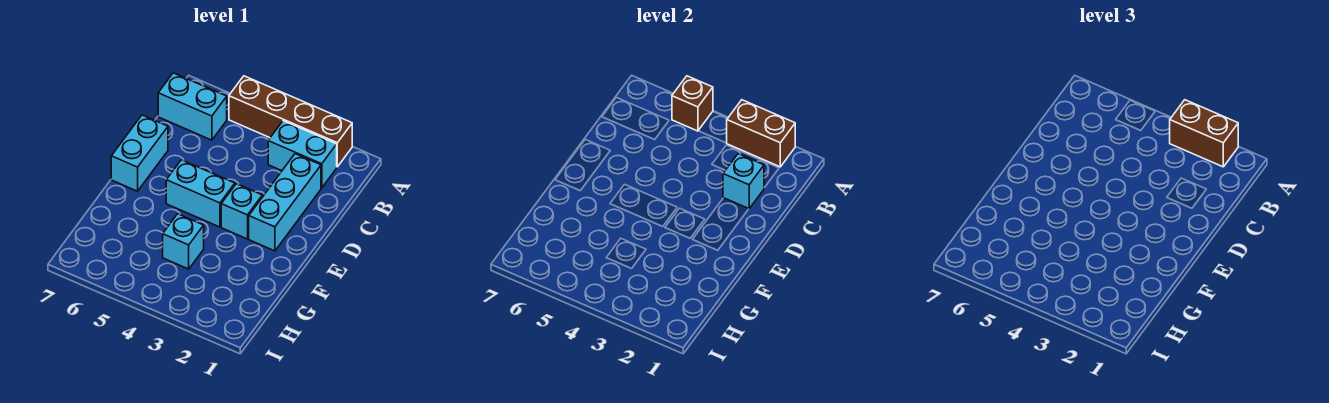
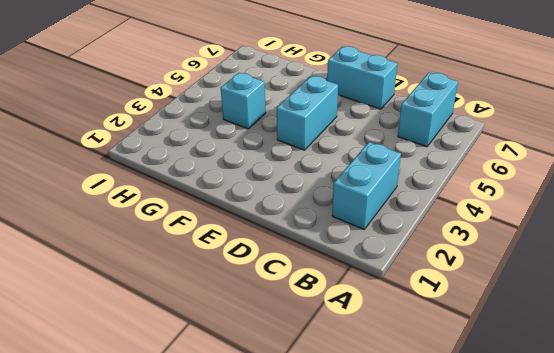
none -> brown brick A2:A5 level 1
none -> cyan brick C2:E2 level 1
none -> cyan brick E3 level 1

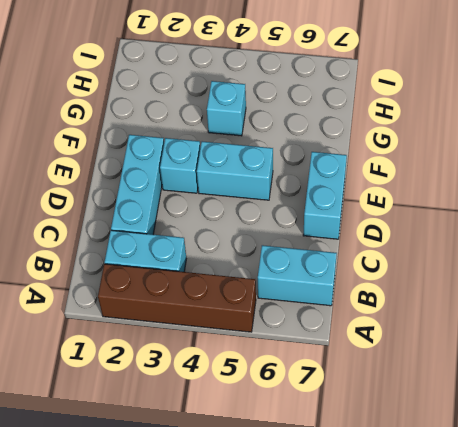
none -> brown brick A2:A3 level 2
none -> brown brick A5 level 2
none -> cyan brick C2 level 2

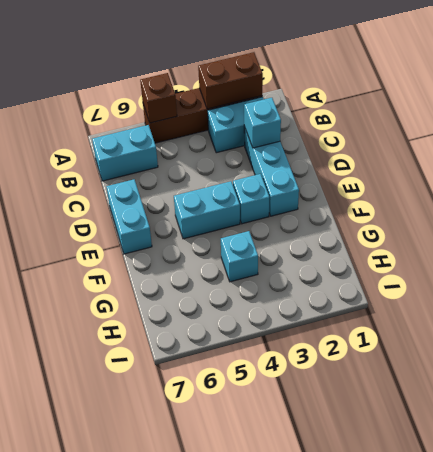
none -> brown brick A2:A3 level 3

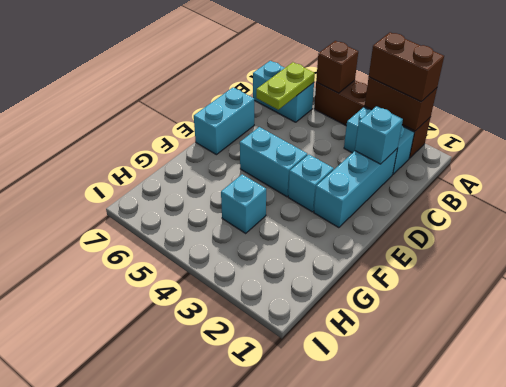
lime plate B6:C6 level 2 -> none

